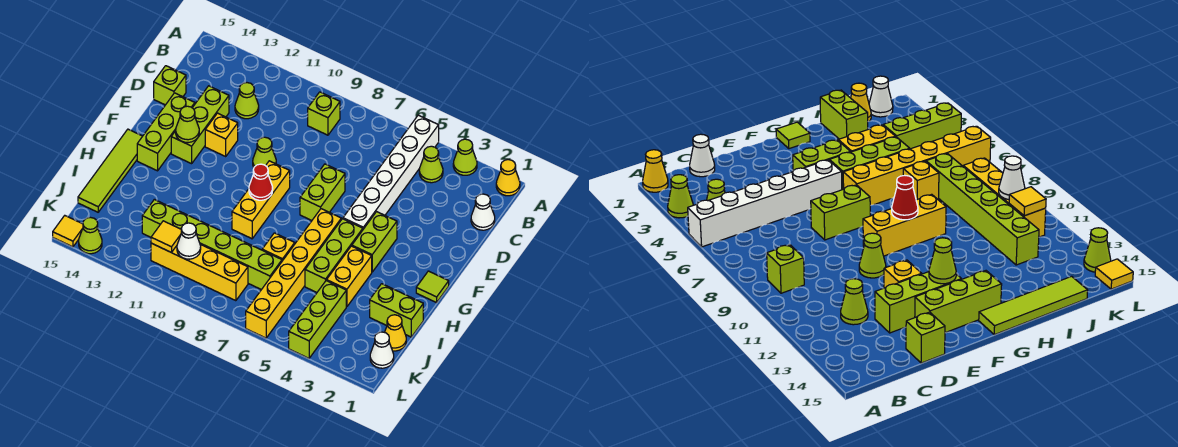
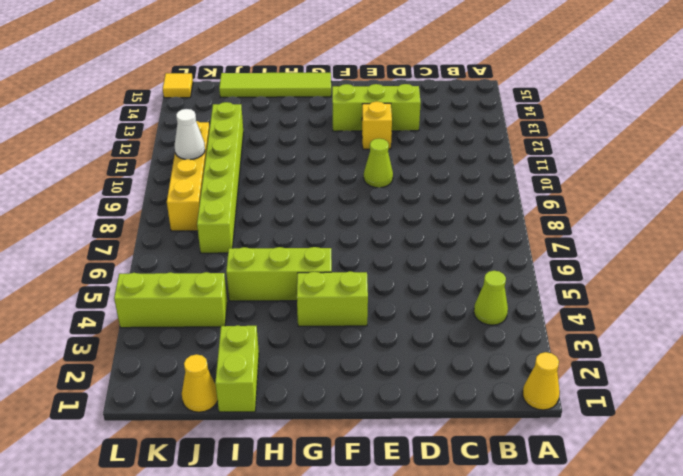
none -> lime cone A3 level 1
none -> white brick A5:F5 level 1
none -> lime brick B9 level 1
none -> white cone C1 level 1

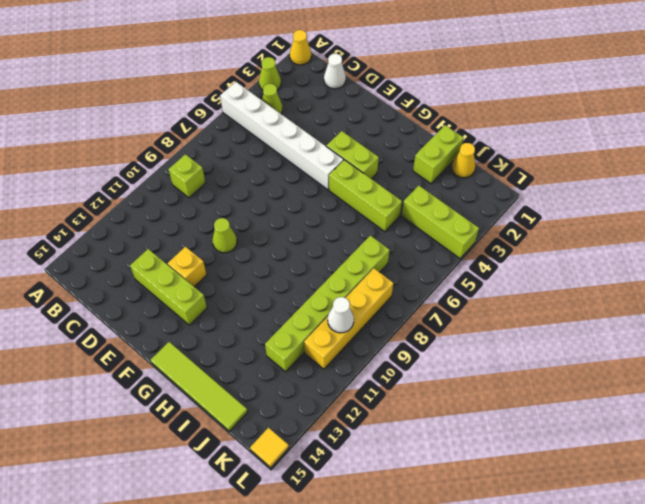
none -> lime cone C12 level 1
none -> lime brick D15 level 1
none -> lime brick E7:F7 level 1
none -> lime brick E14:G14 level 1

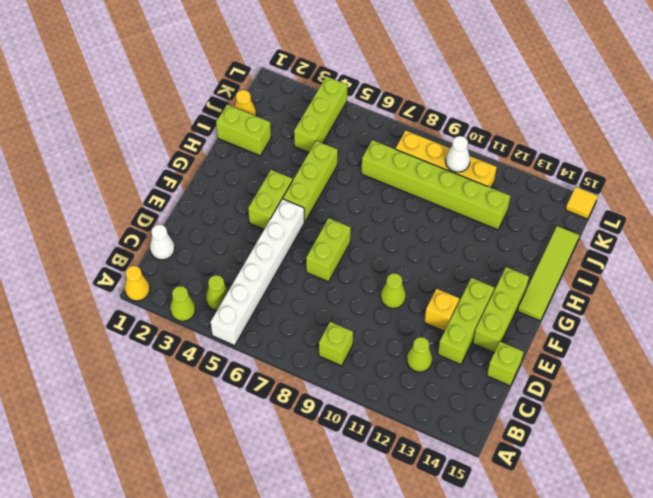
none -> yellow brick F9:H9 level 1
none -> lime tile G1 level 1
none -> yellow brick G6:L6 level 1
none -> yellow brick H4:I4 level 1

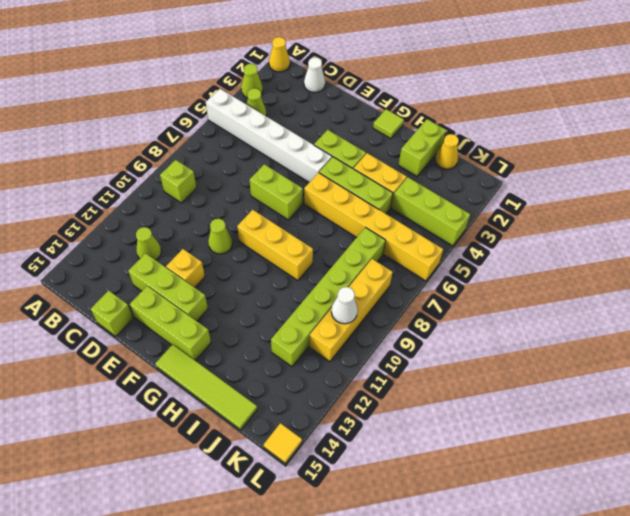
none -> yellow brick I7 level 1
none -> white cone K1 level 1
none -> lime cone L14 level 1
none -> lime cone F13 level 2

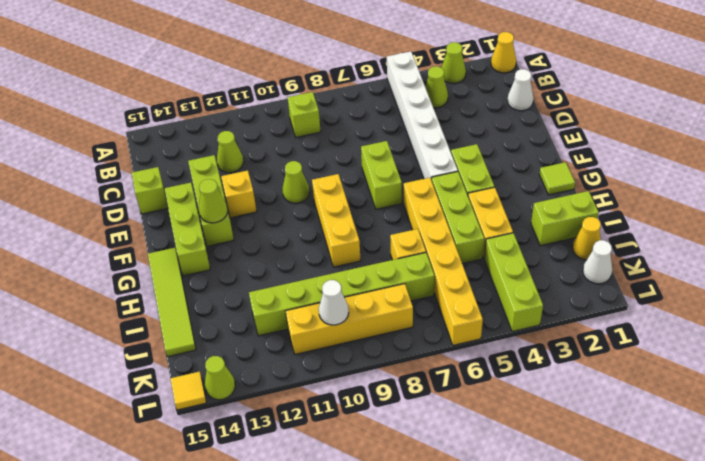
none -> red cone G9 level 2
none -> yellow tile K11 level 2

